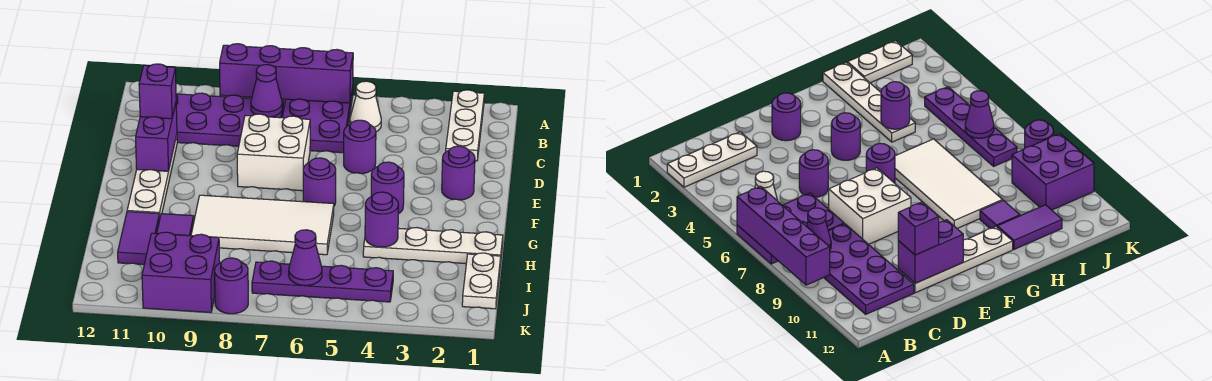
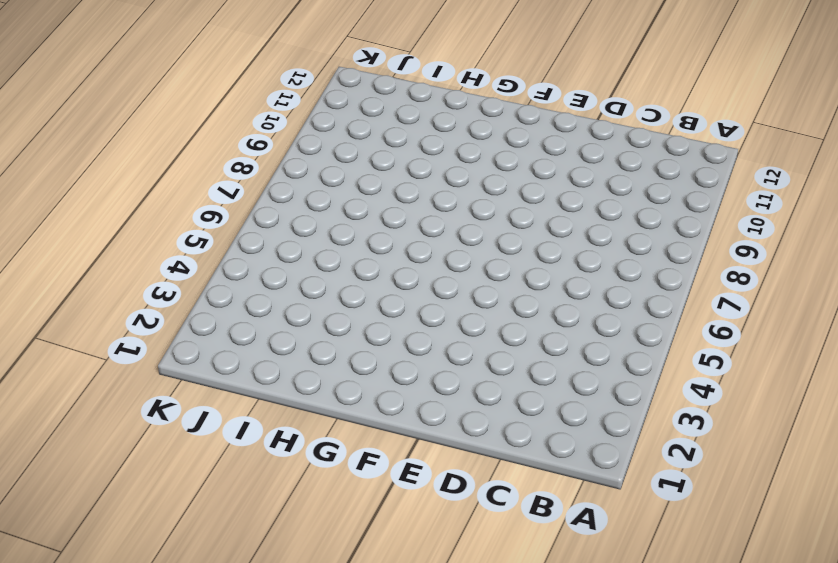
none -> white plate A2:C2 level 1
none -> purple plate A6:C7 level 1
none -> white cone B5 level 1

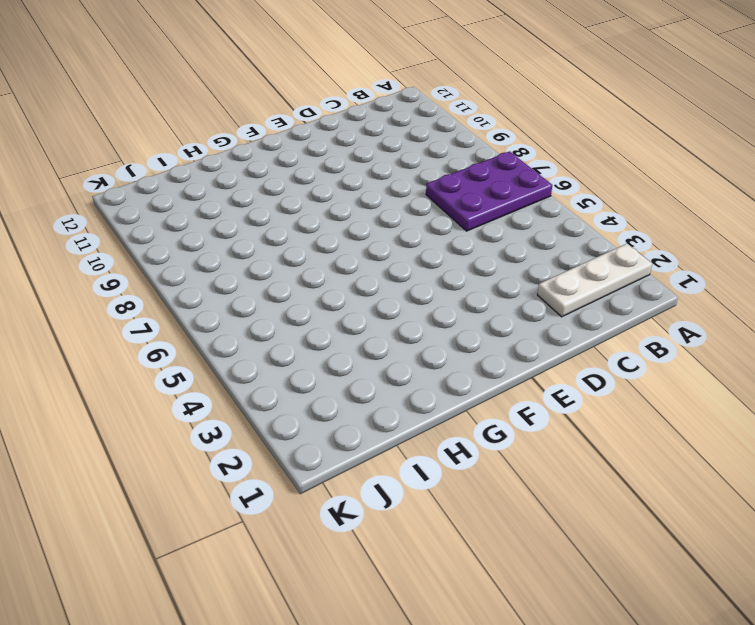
none -> white cone B5 level 1
none -> purple plate B8:C11 level 1
none -> purple round brick D5 level 1

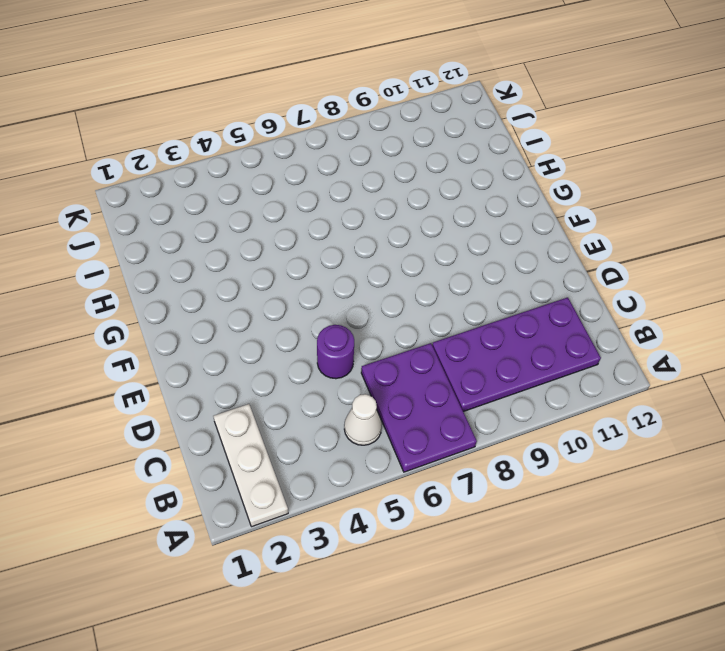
none -> white brick D7:E8 level 1
none -> white plate D11:G11 level 1
none -> purple round brick E2 level 1

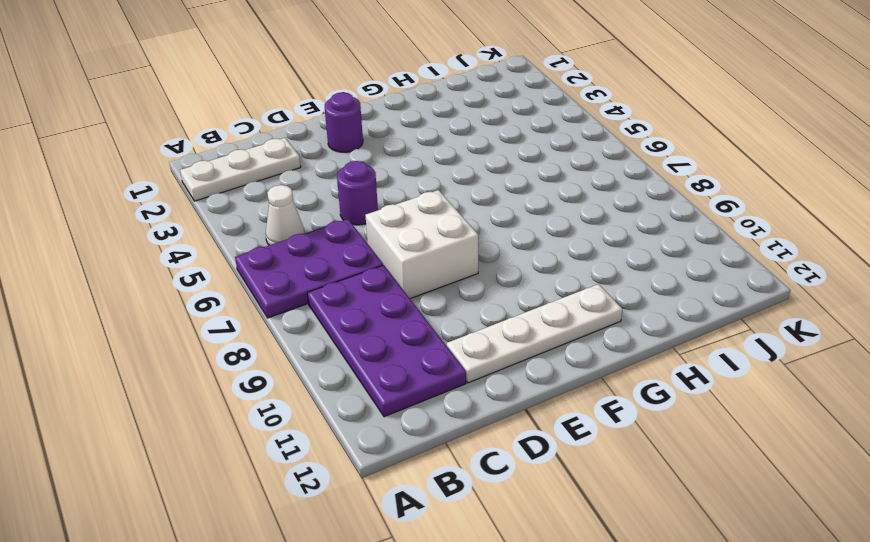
none -> purple round brick F4 level 1
none -> purple round brick F6 level 1
none -> white tile G6:H9 level 1

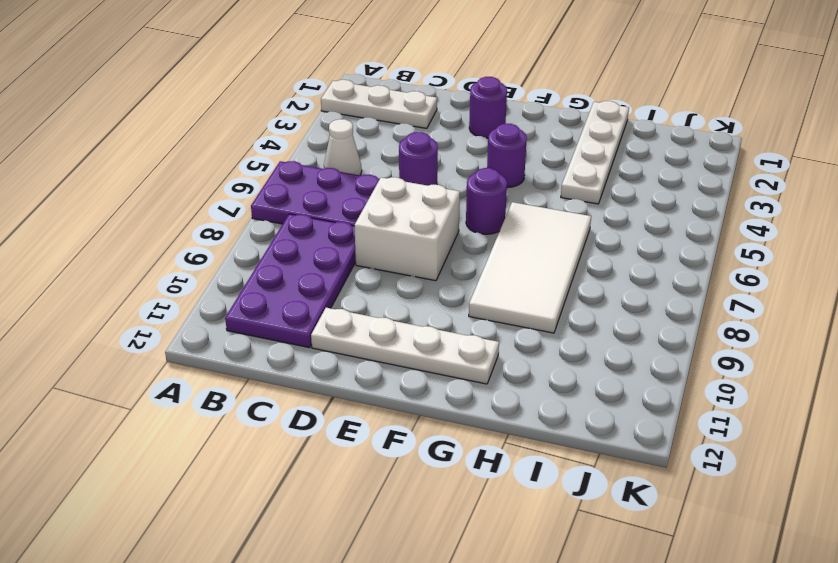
none -> purple tile H10 level 1
none -> purple tile H11:I11 level 1
none -> white plate I1:J1 level 1

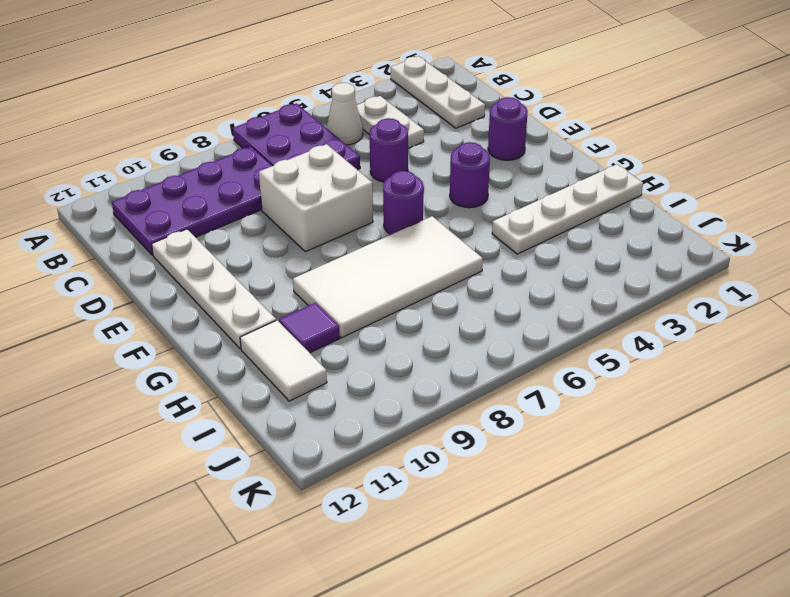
white plate B4:C4 level 1 -> white plate I1:J1 level 1
white tile H11:I11 level 1 -> purple tile H11:I11 level 1
none -> purple plate J4:J7 level 1
none -> purple brick J9:K10 level 1
none -> purple round brick K8 level 1

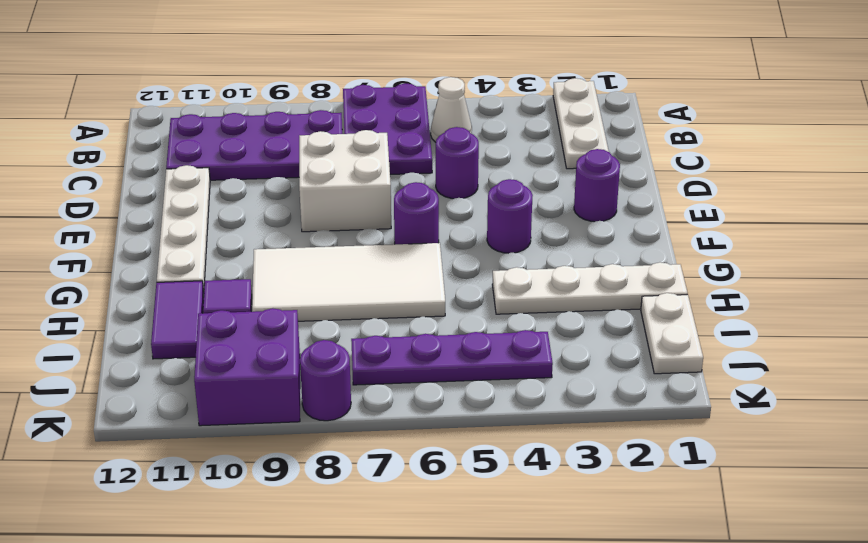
none -> purple brick A6:A9 level 2
none -> purple cone B8 level 2
none -> purple brick D11:E11 level 2

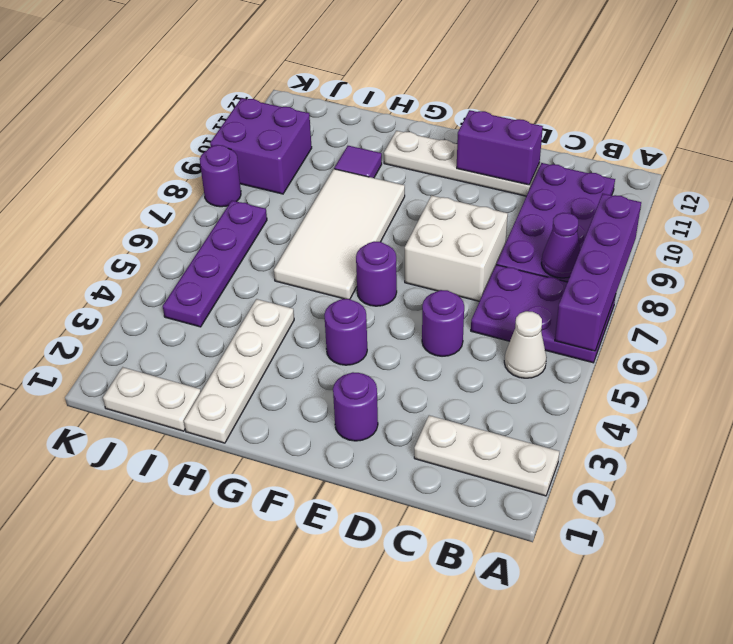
none -> purple tile H11:I11 level 1
none -> purple round brick H4 level 2
none -> purple cone J6 level 2

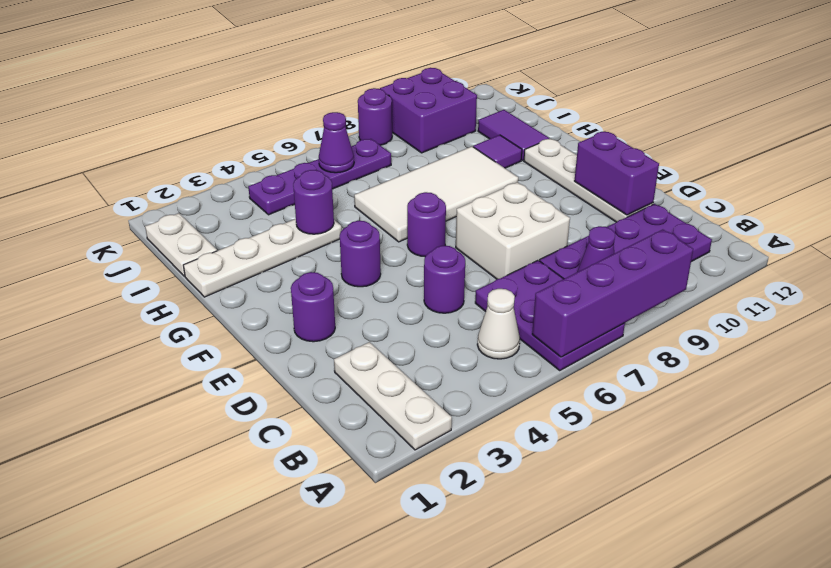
none -> purple brick D11 level 3

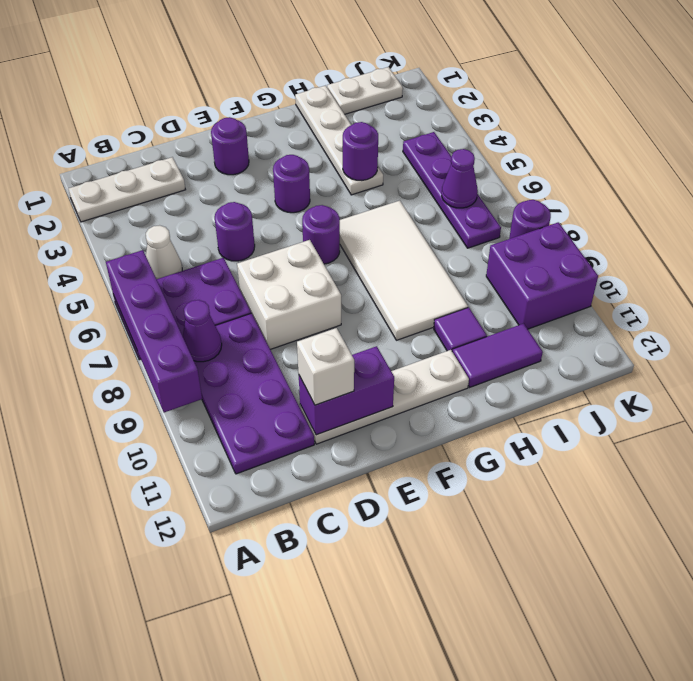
white brick D11 level 3 -> purple brick D11 level 3

